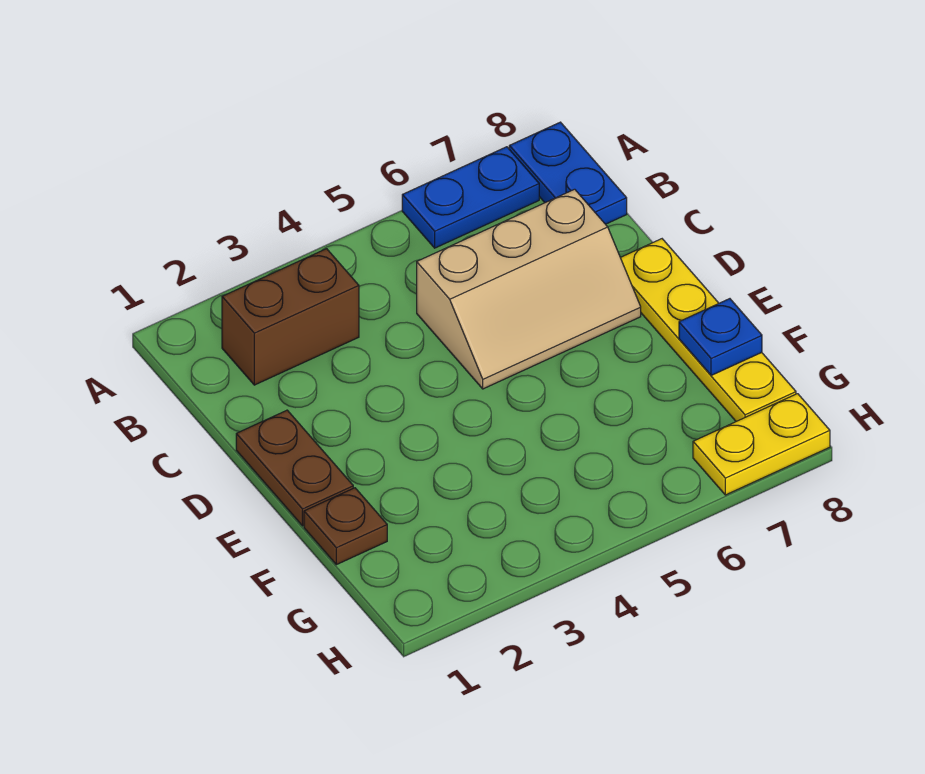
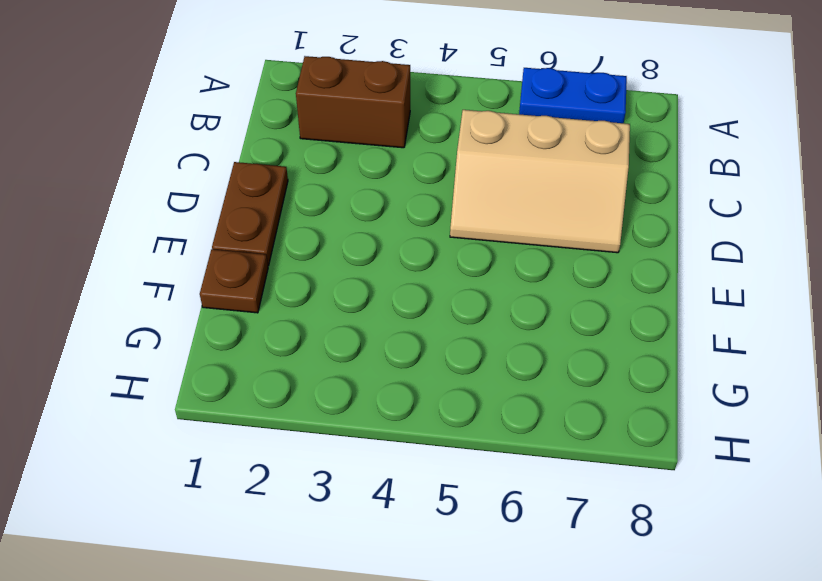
none -> blue plate A8:B8 level 1
none -> yellow plate D8:G8 level 1

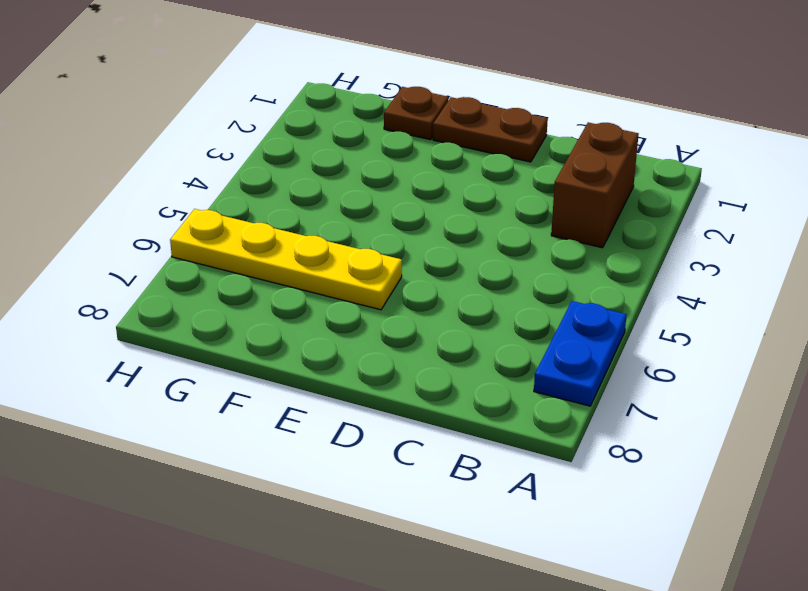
yellow plate E6:H6 level 1 -> yellow plate D8:G8 level 1
none -> blue plate A8:B8 level 1
none -> tan slope C5:D7 level 1 top C

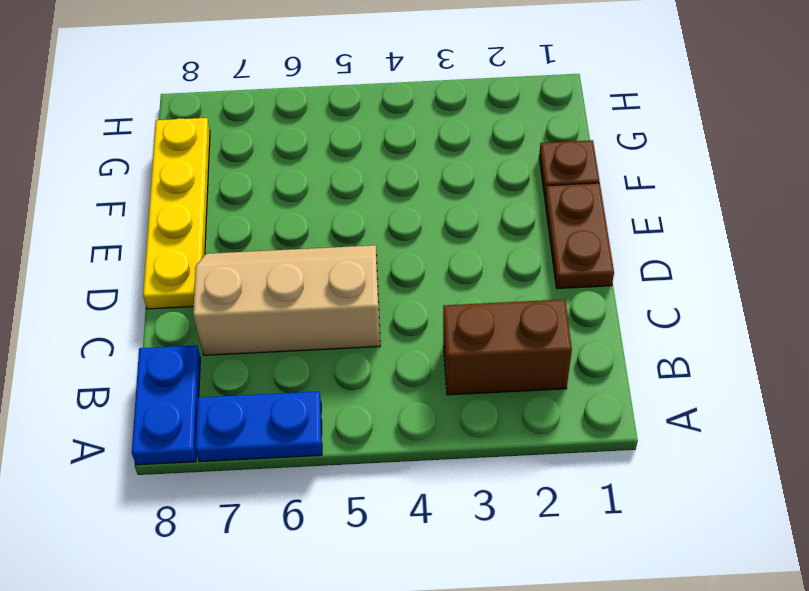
none -> yellow plate H7:H8 level 1
none -> blue plate F8 level 2

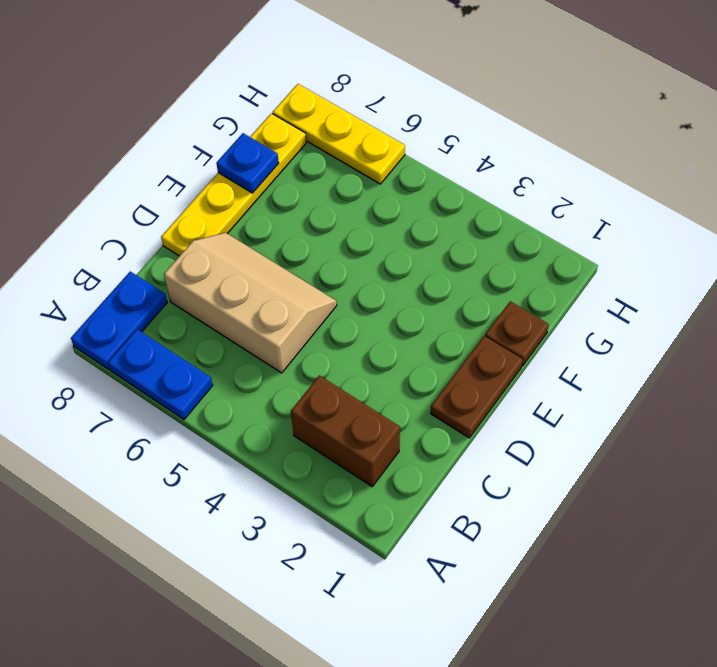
yellow plate H6:H8 level 1 -> yellow plate H7:H8 level 1

